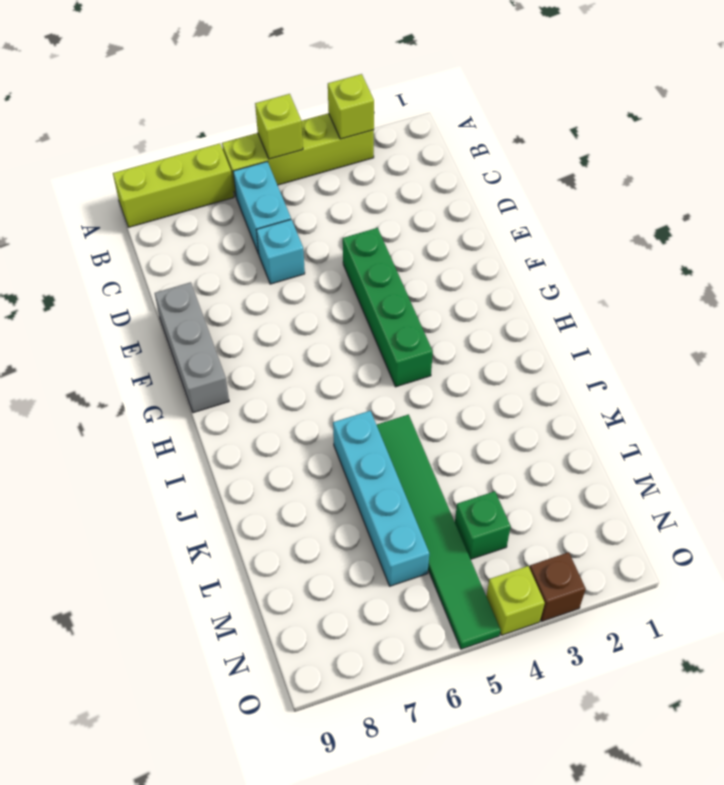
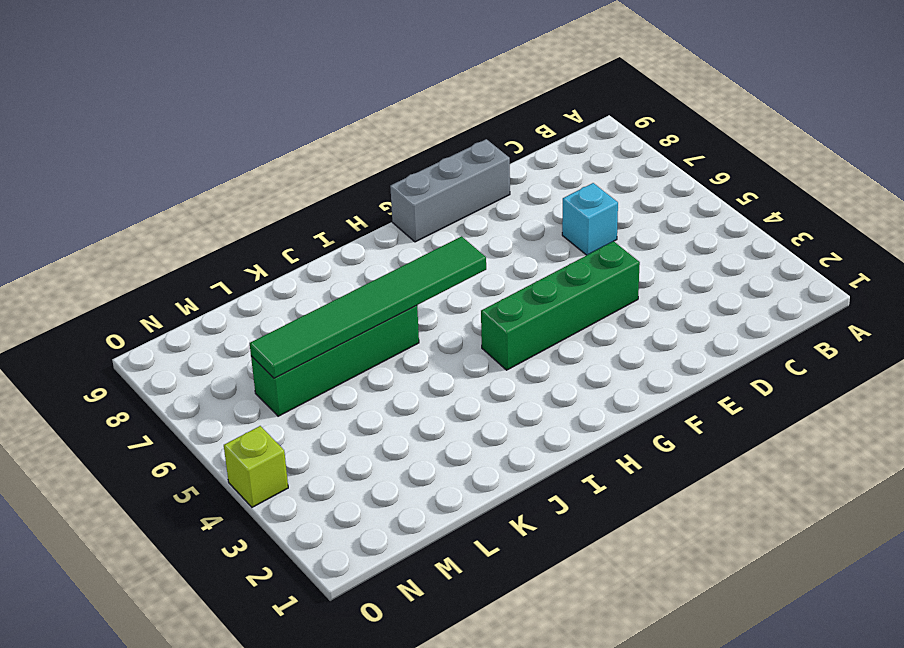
green tile H6:M6 level 2 -> green tile J5:O5 level 1
green brick J6:M6 level 1 -> cyan brick J6:M6 level 1
none -> lime brick A3:A6 level 1
none -> lime brick A7:A9 level 1
none -> cyan brick B6:C6 level 1

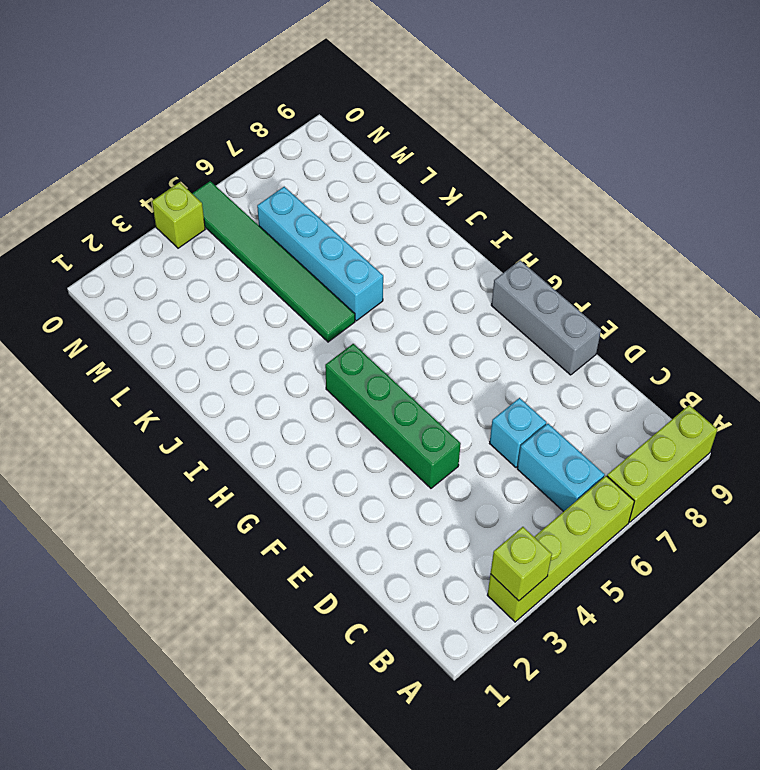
none -> green brick M4 level 1
none -> brown brick O3 level 1
none -> lime brick A5 level 2

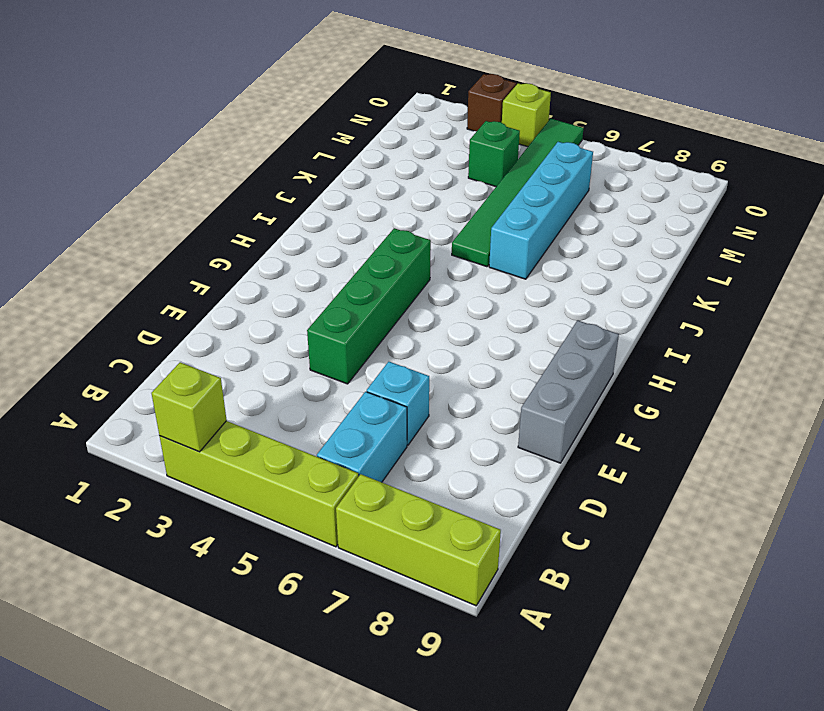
none -> lime brick A5 level 2

